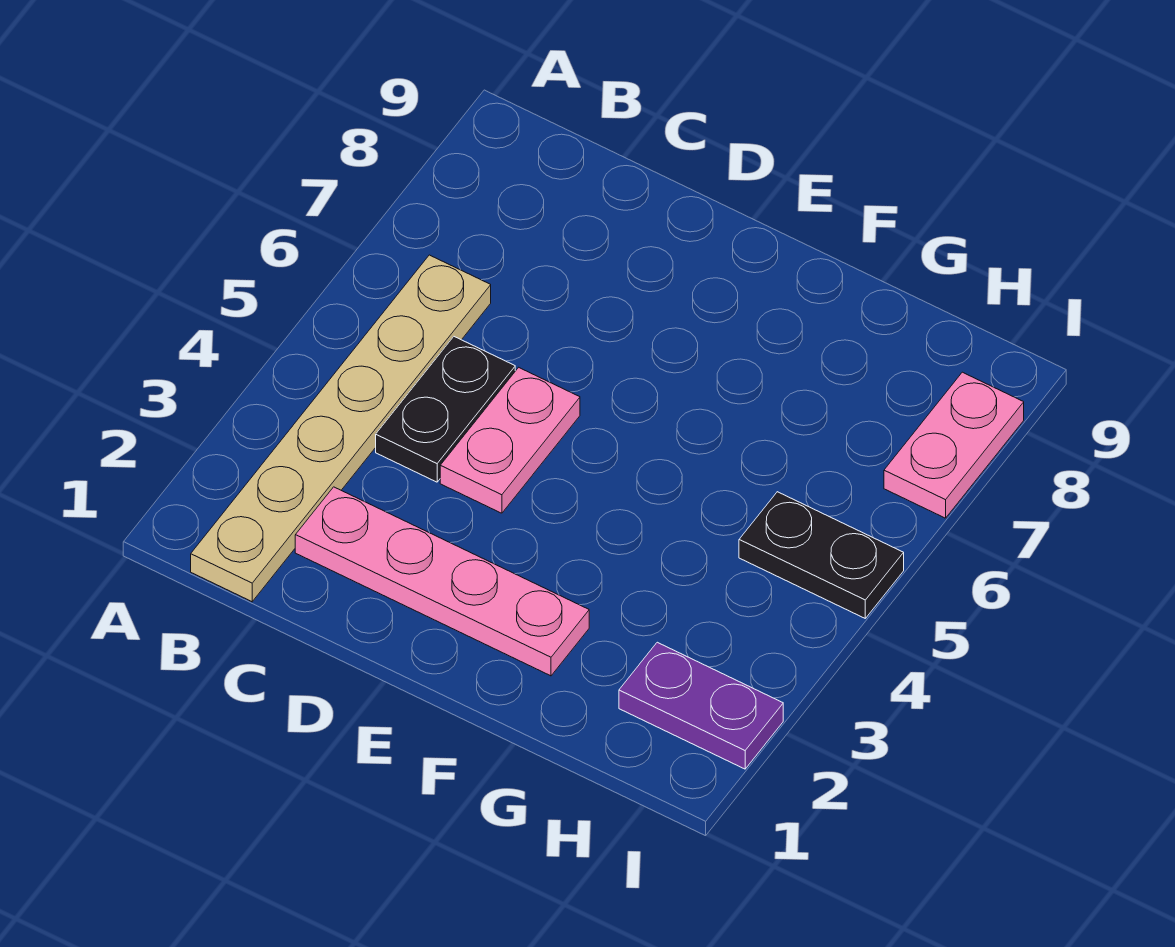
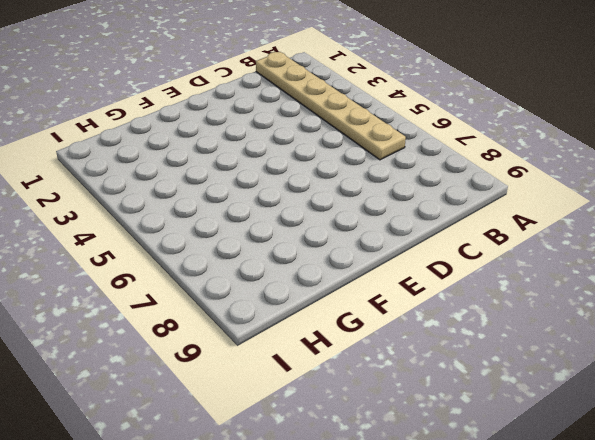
none -> pink plate C2:F2 level 1
none -> black plate C4:C5 level 1

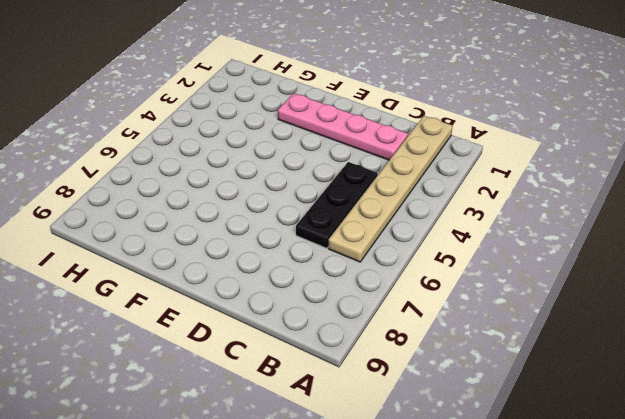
black plate C4:C6 level 1 -> black plate C4:C5 level 1
none -> pink plate D4:D5 level 1
none -> purple plate H2:I2 level 1

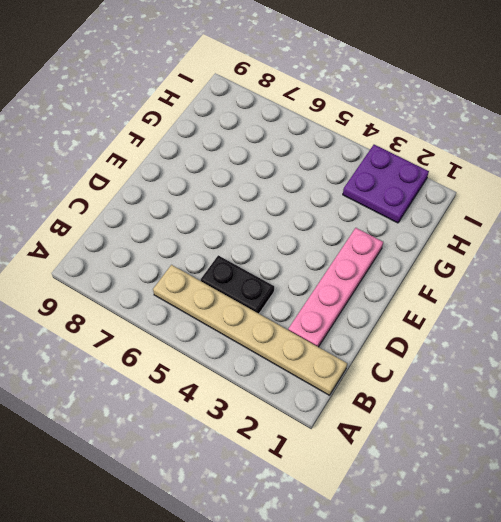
purple plate H2:I3 level 1 -> purple plate H2:I2 level 1
none -> pink plate D4:D5 level 1
none -> black plate H5:I5 level 1

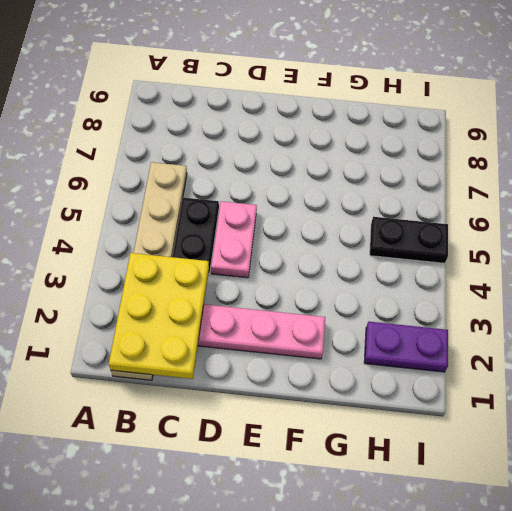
yellow plate B1:C3 level 2 -> none
none -> pink plate I7:I8 level 1

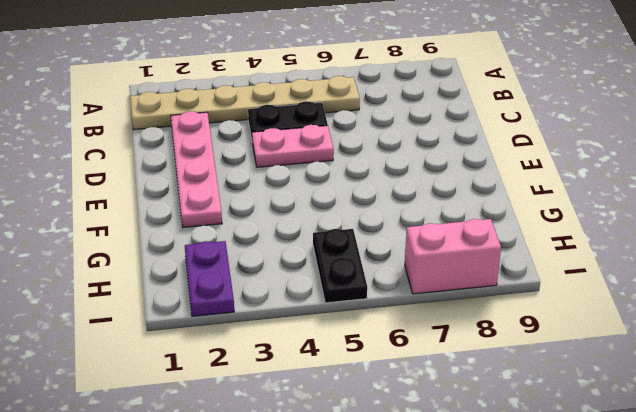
pink brick I7:I8 level 1 -> pink plate I7:I8 level 1

